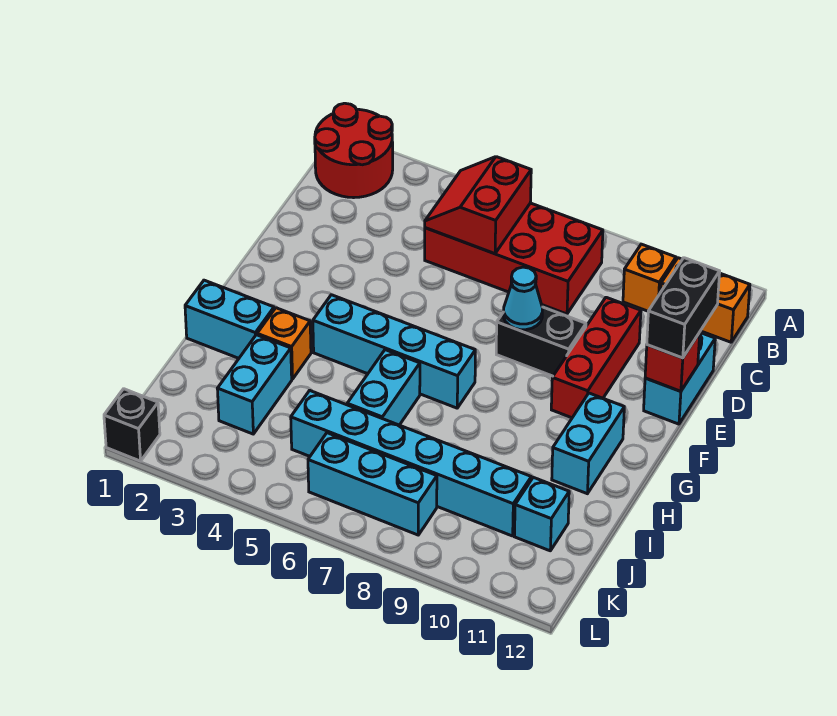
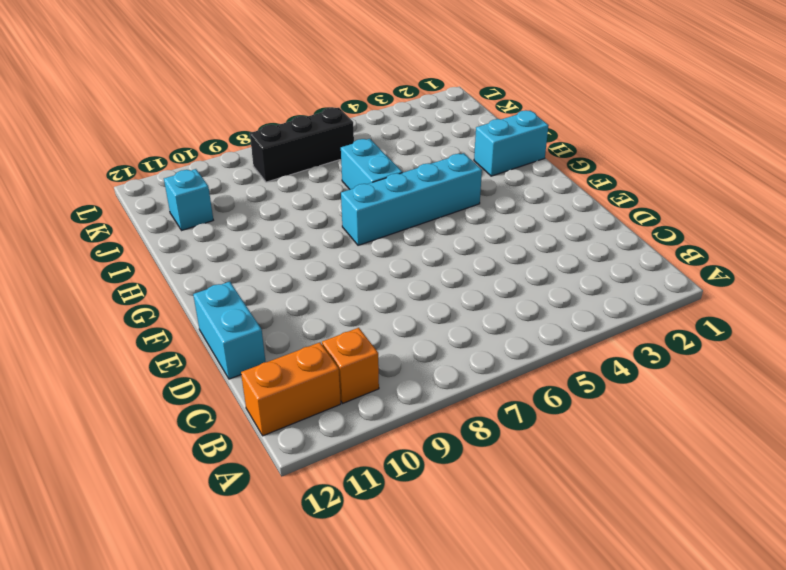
black brick K6:K8 level 1 -> cyan brick K6:K8 level 1
none -> red round brick A1:B2 level 1
none -> red brick B5:C8 level 1
none -> red brick D10:F10 level 1

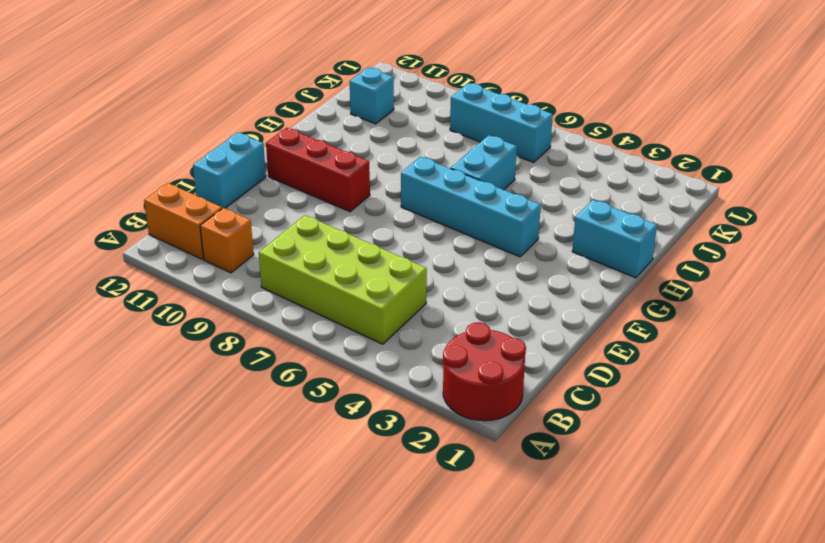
lime brick B5:C8 level 1 -> red brick B5:C8 level 1
red brick F9:F11 level 1 -> red brick D10:F10 level 1
none -> black brick E8:E9 level 1
none -> cyan brick G11:H11 level 1
none -> orange brick H3 level 1

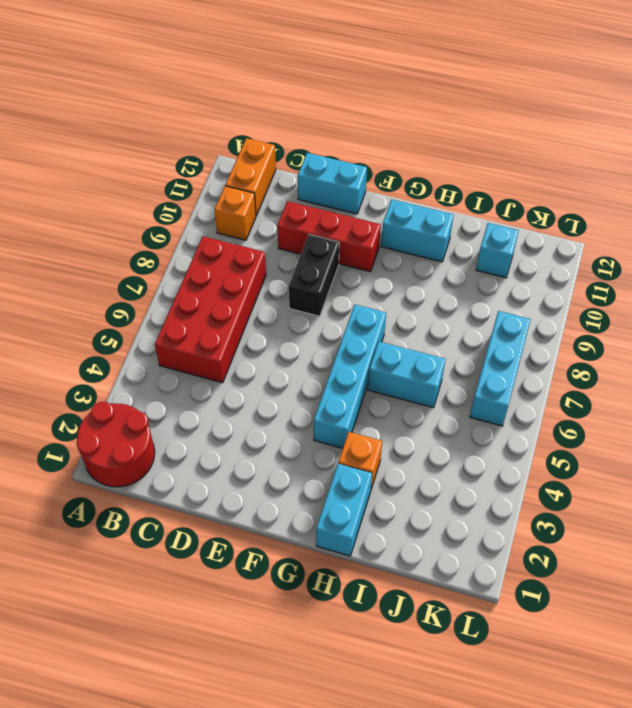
none -> cyan brick I3:J3 level 1
none -> cyan brick J5:J10 level 1
none -> black brick L1 level 1

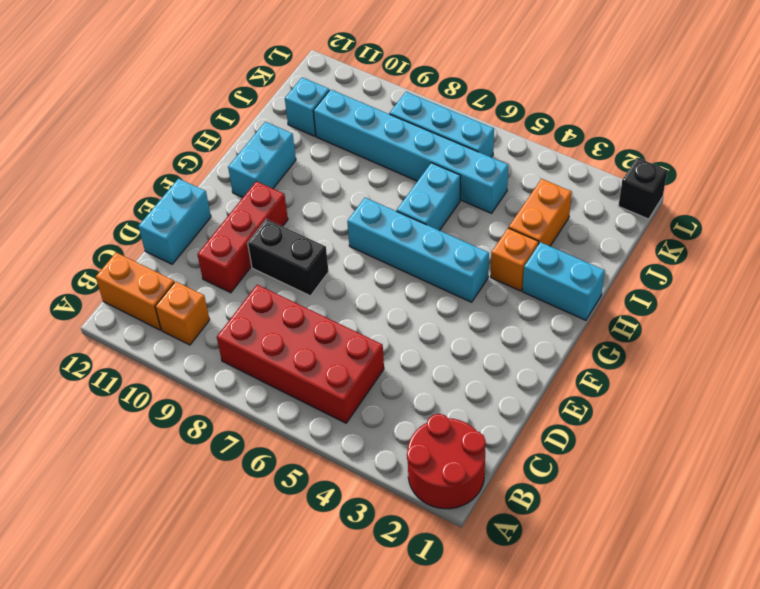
orange brick I3:J3 level 1 -> cyan brick I3:J3 level 1
none -> red slope B5:C6 level 2 top 6
none -> cyan cone E8 level 2
none -> red brick E12 level 2

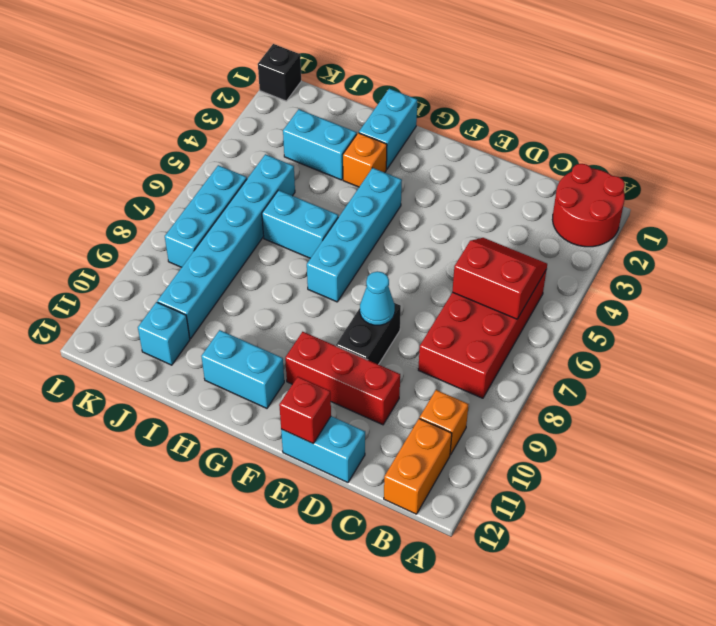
none -> black brick D12:E12 level 3

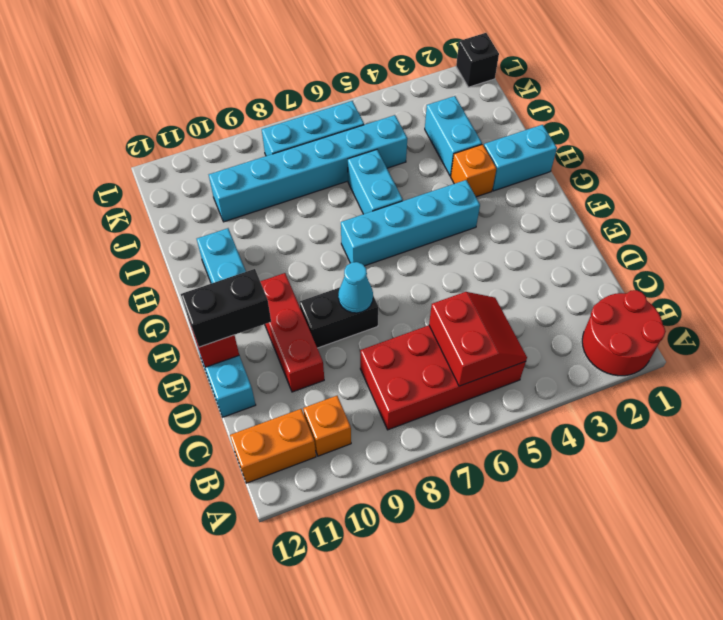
black brick E11:E12 level 3 -> black brick D12:E12 level 3
none -> cyan brick J11 level 1

